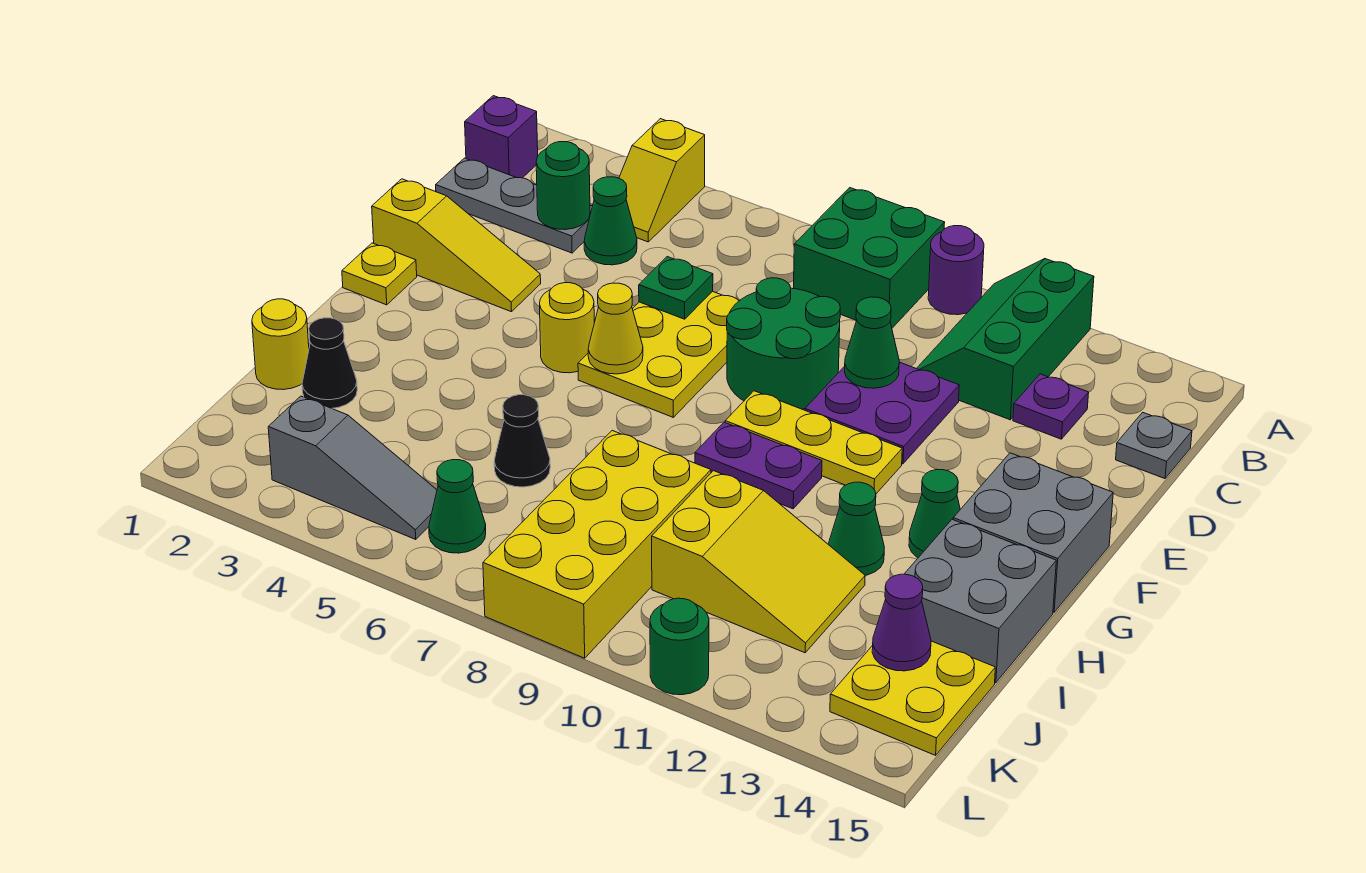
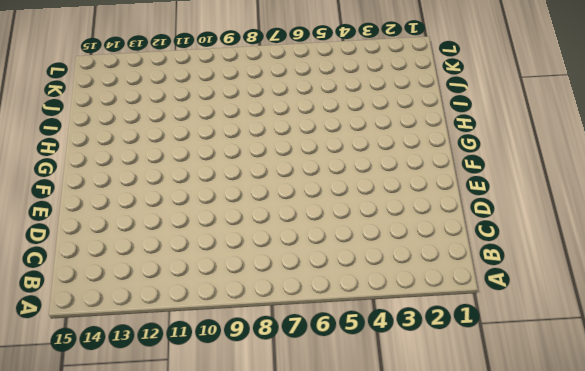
none -> yellow slope A4:B4 level 1 top A
none -> green brick A8:B9 level 1
none -> purple round brick A10 level 1
none -> green slope A11:C12 level 1 top 12

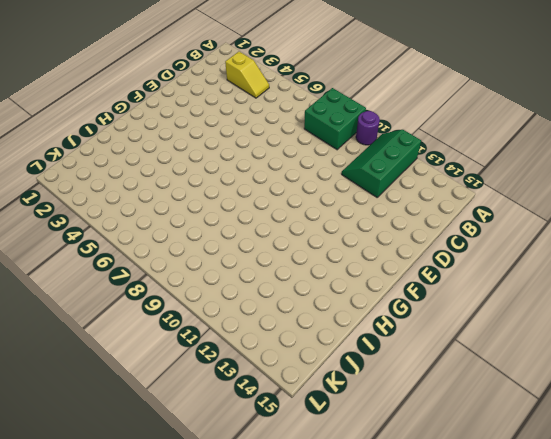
yellow slope B3:B4 level 1 top 3 -> yellow slope A4:B4 level 1 top A
none -> purple brick B1 level 1
none -> grey plate C1:C3 level 1
none -> green cone C4 level 1
none -> purple plate C13 level 1

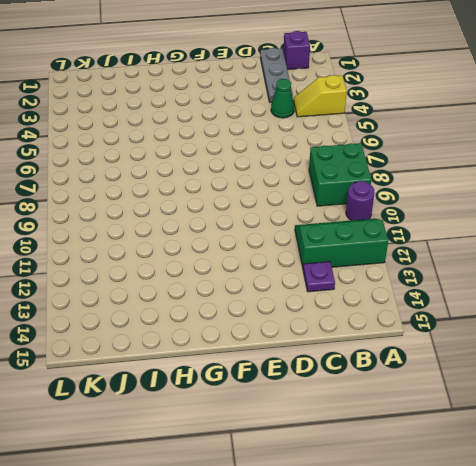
none -> grey plate C15 level 1
none -> yellow plate D6:F7 level 1
none -> green round brick D8:E9 level 1
none -> purple plate D10:E11 level 1

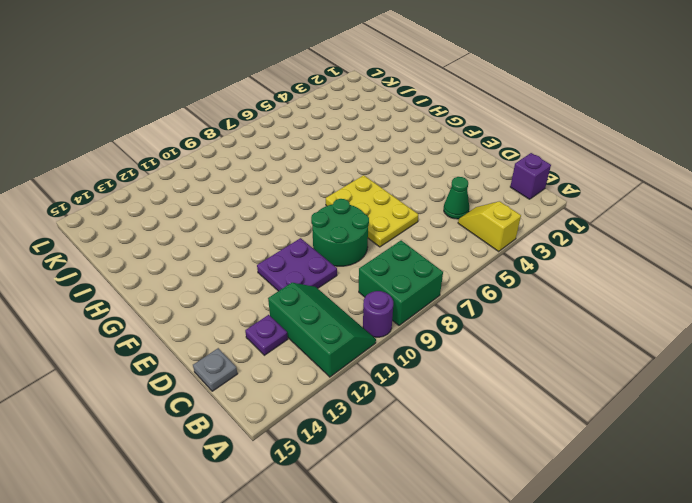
none -> grey plate C1:C3 level 1
none -> yellow slope E1:E3 level 1 top 1
none -> yellow plate F1 level 1
none -> yellow round brick F5 level 1

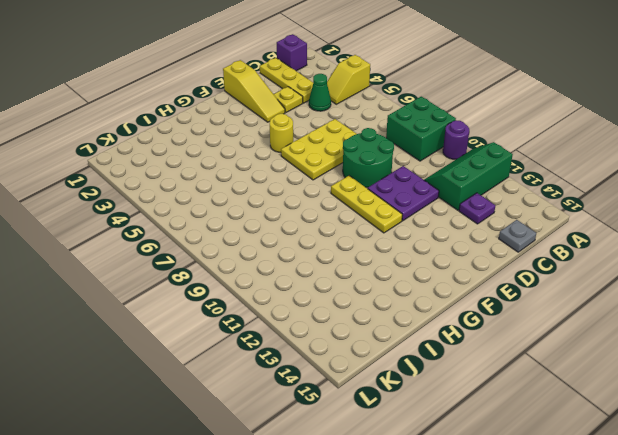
yellow plate C1:C3 level 1 -> grey plate C1:C3 level 1
yellow plate D3 level 1 -> yellow plate F1 level 1
none -> grey brick F14:G15 level 1
none -> purple plate G9:G10 level 1
none -> green cone G13 level 1
none -> green cone H12 level 1

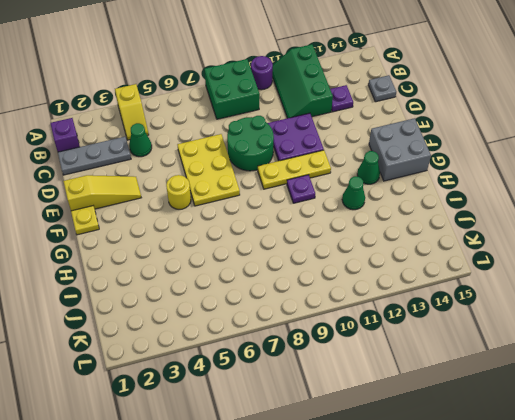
purple plate G10 level 1 -> purple plate G9:G10 level 1
none -> grey brick H14:I15 level 1
none -> yellow round brick I1 level 1
none -> black cone I2 level 1
none -> black cone I6 level 1

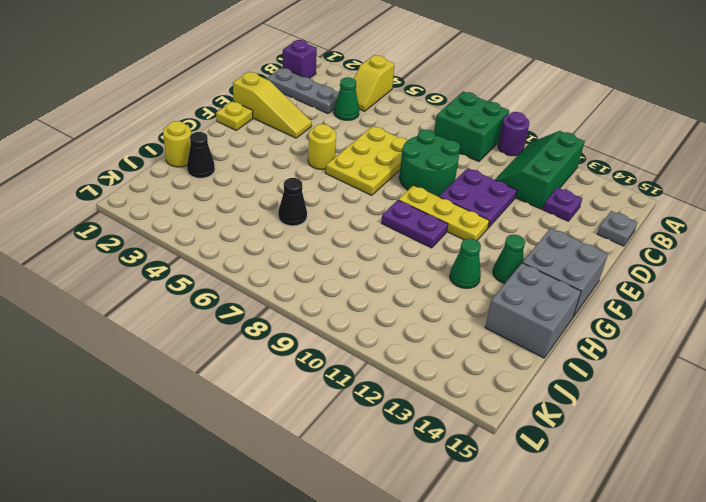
none -> yellow brick I8:L9 level 1
none -> yellow slope I10:J12 level 1 top 10
none -> yellow plate J14:K15 level 1
none -> grey slope K3:K5 level 1 top 3

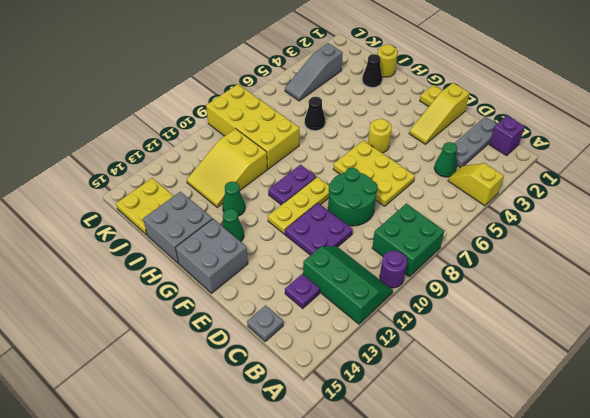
none -> green cone K6 level 1
none -> green round brick L11 level 1
none -> green round brick C3 level 2
none -> green plate D6 level 2

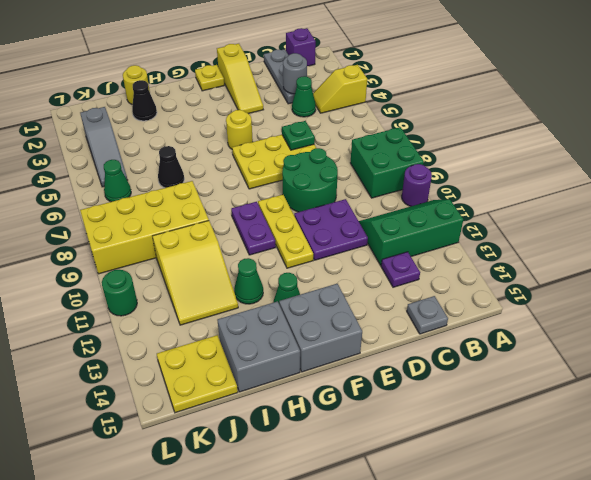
grey round brick C3 level 2 -> green round brick C3 level 2
none -> green cone D10 level 2
none -> yellow cone F6 level 2
none -> purple cone J14 level 2

